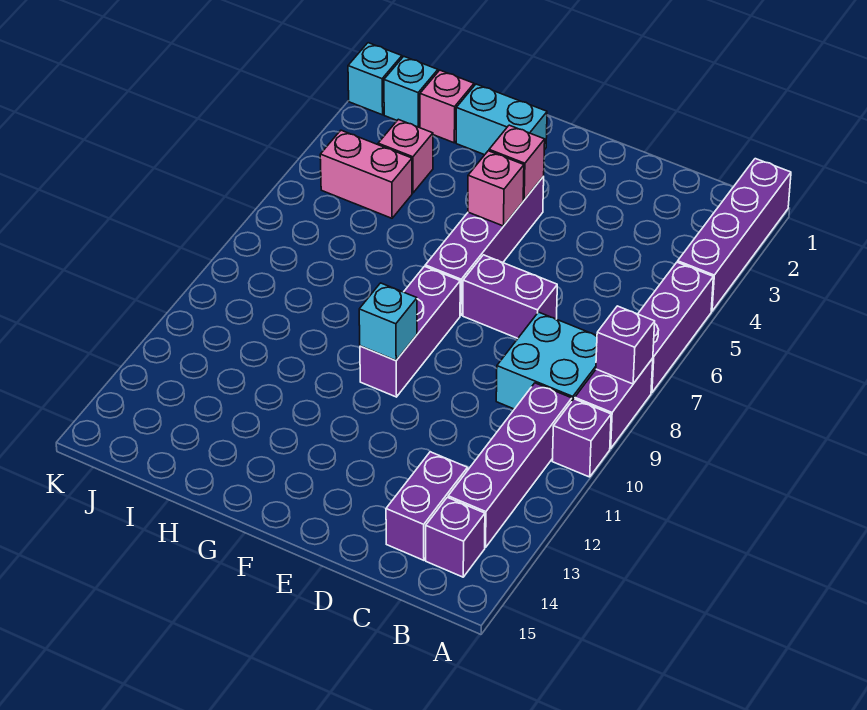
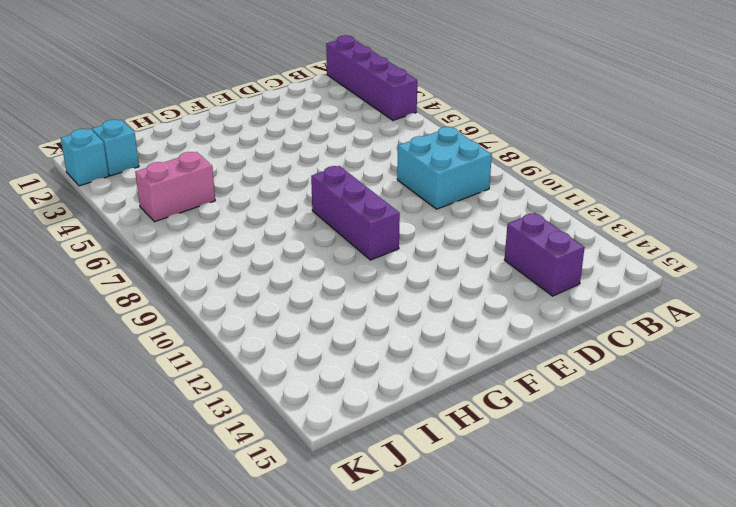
none -> purple brick A5:A7 level 1
none -> purple brick A8:A9 level 1
none -> purple brick A10 level 1

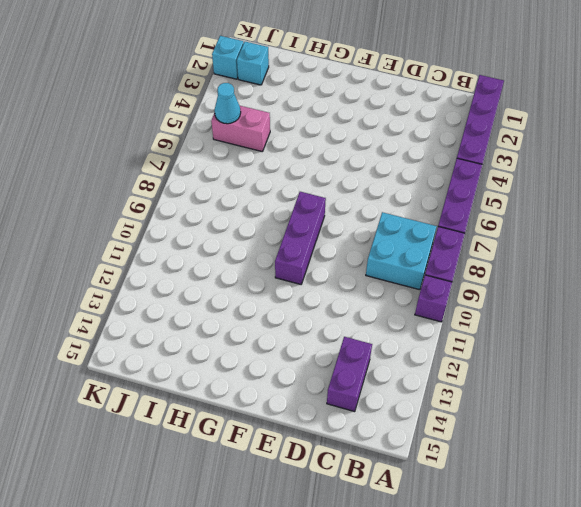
cyan cone J5 level 2 -> none
none -> purple brick B10:B13 level 1
none -> purple brick B14 level 1
none -> purple brick D7:E7 level 1

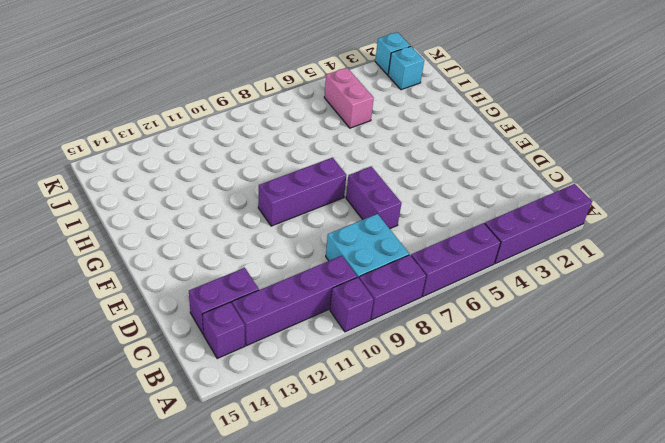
none -> purple brick F4:F7 level 1
none -> cyan brick G2:H2 level 1
none -> pink brick I2 level 1

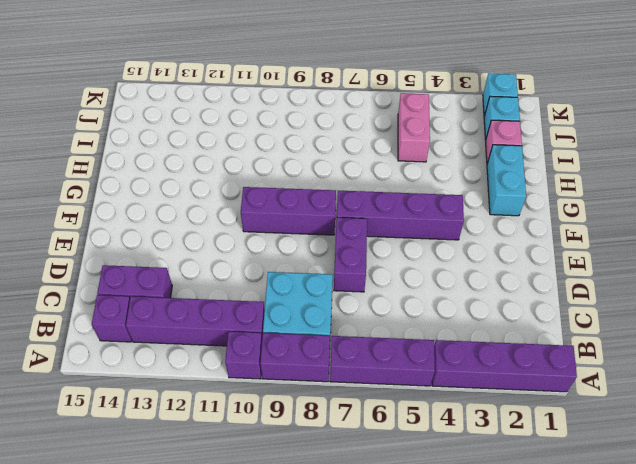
none -> pink brick I4 level 1
none -> purple brick A8 level 2
none -> pink brick F4 level 2

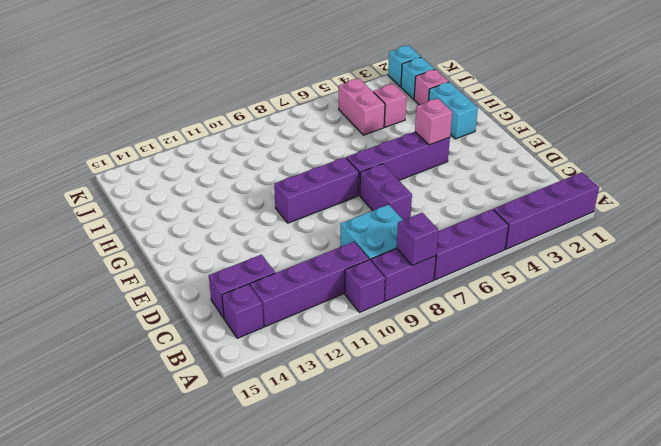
none -> pink brick F5 level 2
none -> cyan brick F10 level 2

